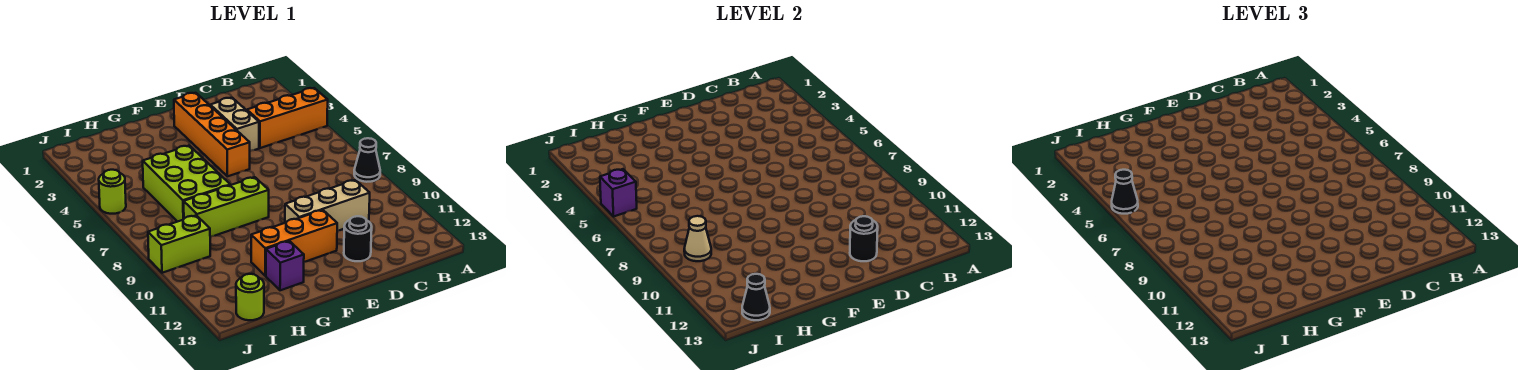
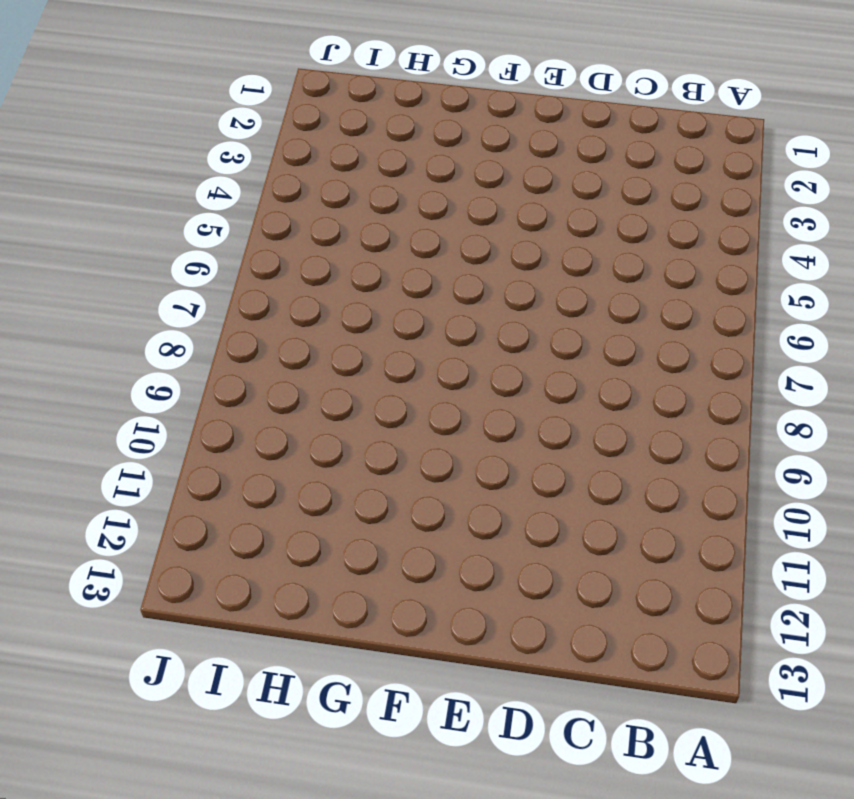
none -> orange brick A4:C4 level 1
none -> black cone A8 level 1
none -> tan brick C10:E10 level 1

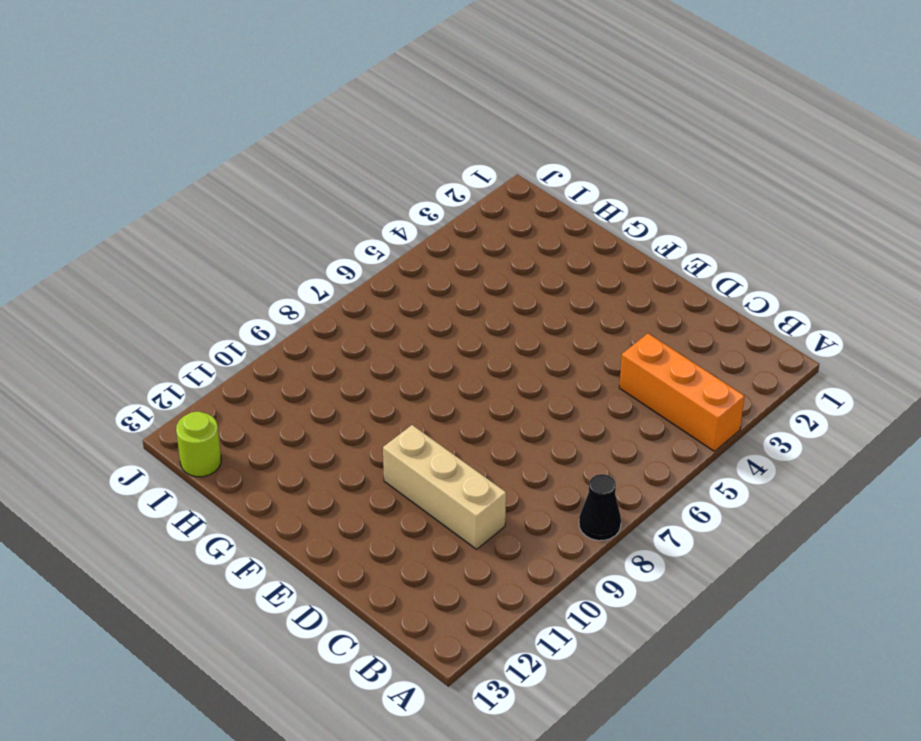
none -> tan brick D3:D4 level 1
none -> black round brick D12 level 1
none -> orange brick E2:E5 level 1

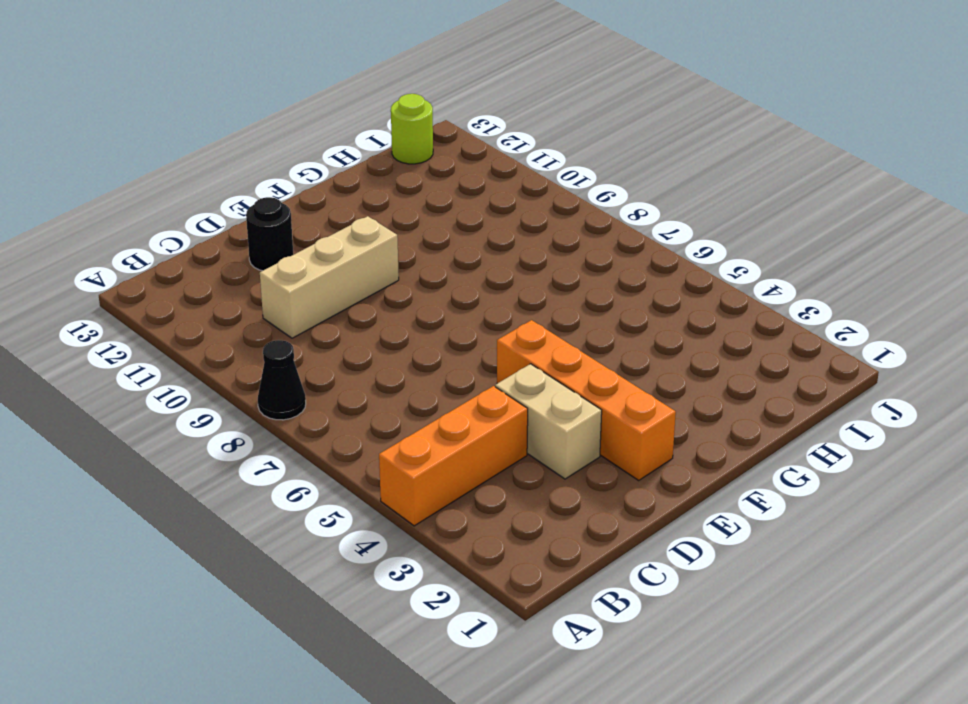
none -> orange brick E11:G11 level 1
none -> lime brick F8:H8 level 1
none -> lime brick G5:H7 level 1

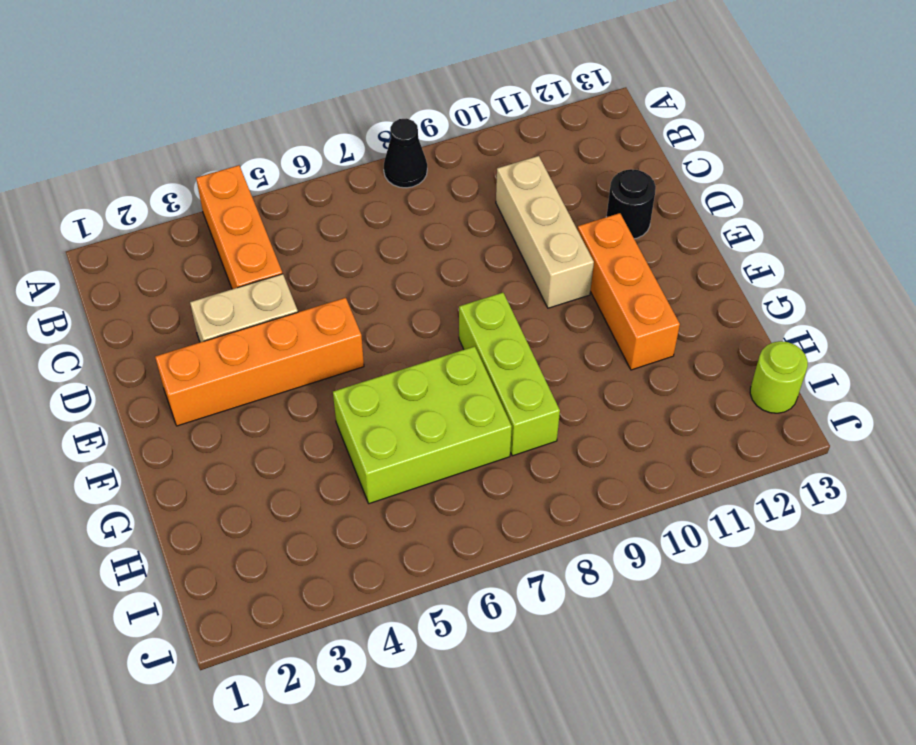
none -> purple brick G12 level 1
none -> lime brick I9:J9 level 1
none -> lime round brick J5 level 1

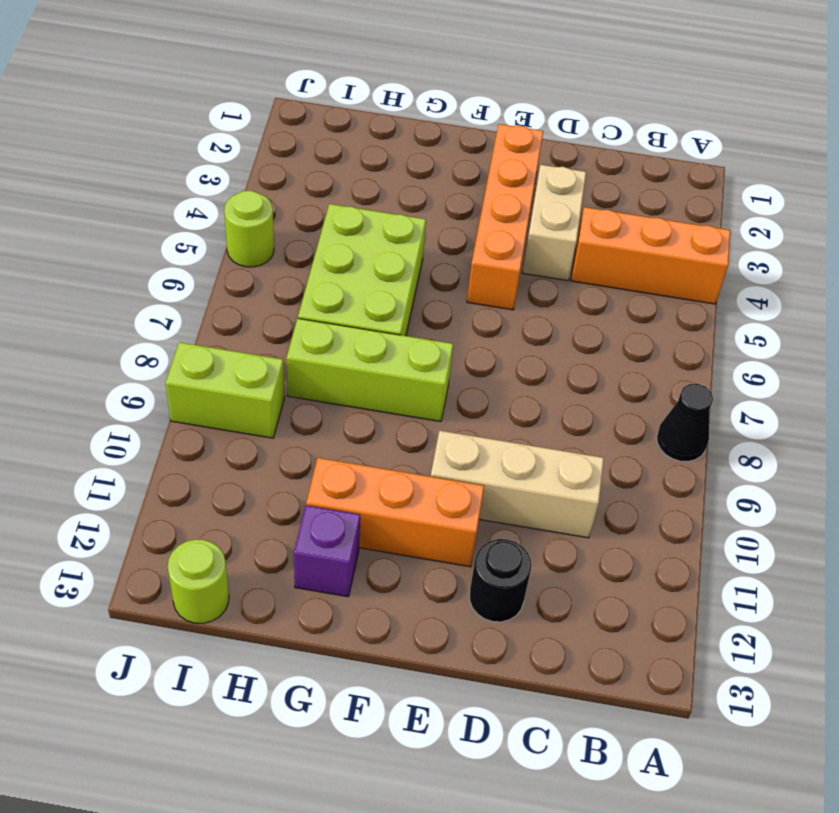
none -> black round brick D12 level 2
none -> tan cone I9 level 2
none -> black cone I13 level 2

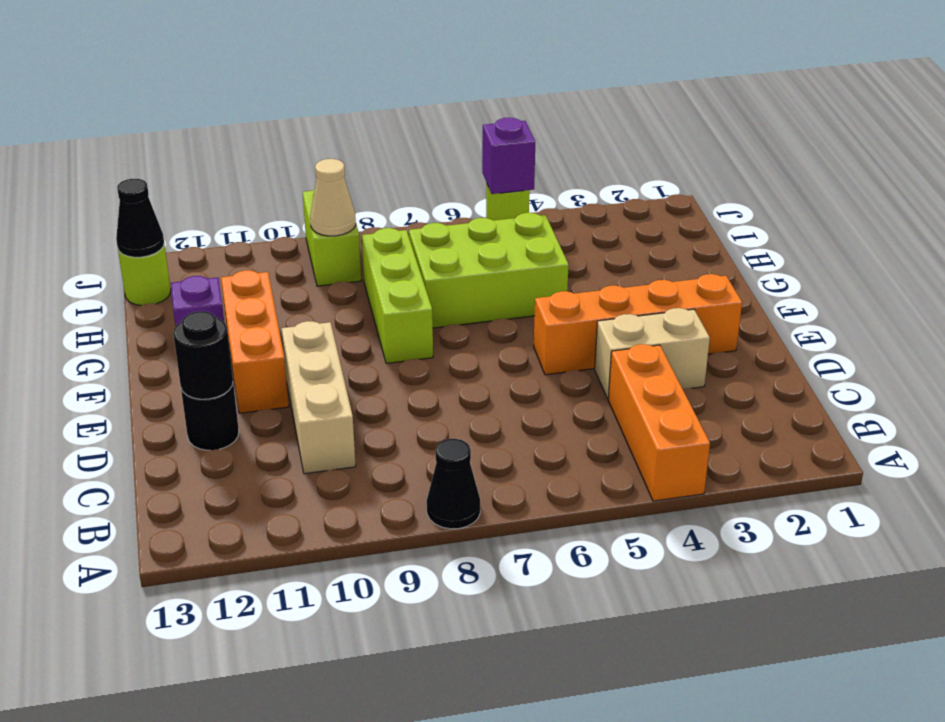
none -> black cone J5 level 3

